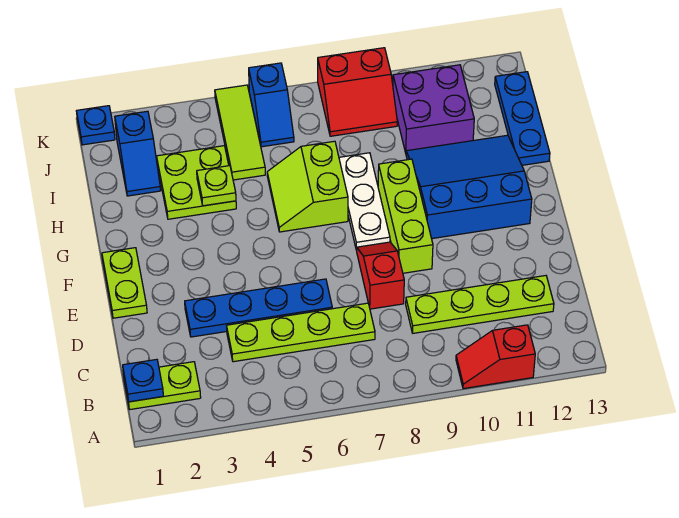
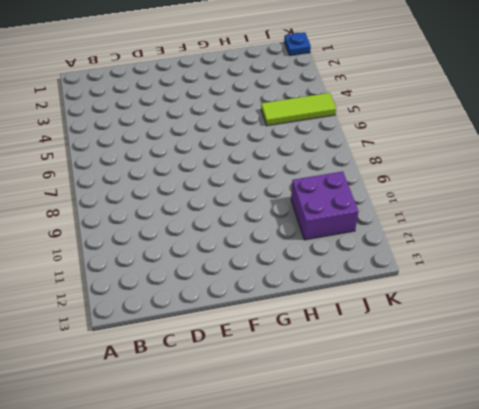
none -> red slope A10:A11 level 1 top 11
none -> lime plate B1:B2 level 1
none -> lime plate C4:C7 level 1

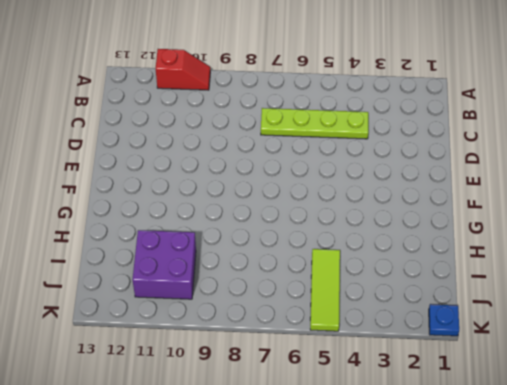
none -> lime plate B1:B2 level 1
none -> lime plate C9:C12 level 1
none -> blue plate D3:D6 level 1

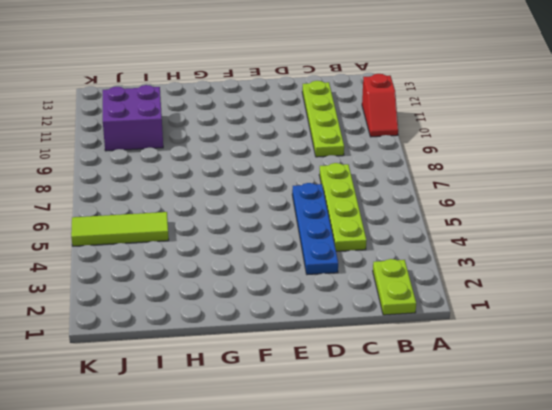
none -> red slope D8:E8 level 1 top D
none -> lime plate E1:F1 level 1
none -> lime brick E9:G9 level 1

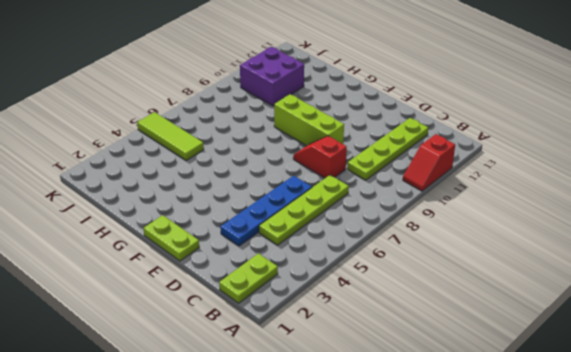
none -> white plate F8:H8 level 1
none -> blue slope F10:H12 level 1 top F
none -> lime slope G6:H7 level 1 top 7

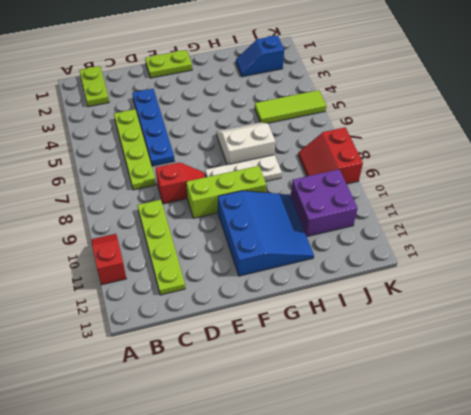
white slope G6:H7 level 1 top 7 -> lime slope G6:H7 level 1 top 7
none -> lime plate H3:I4 level 1
none -> blue plate H13:J13 level 1
none -> blue slope J6:K6 level 1 top K

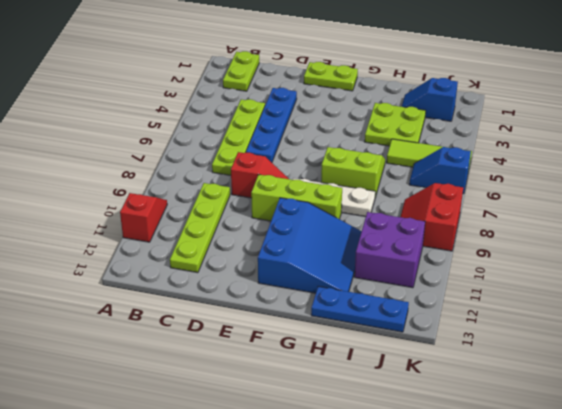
none -> blue plate K1 level 1
none -> blue plate B1 level 2
none -> lime plate H4 level 2

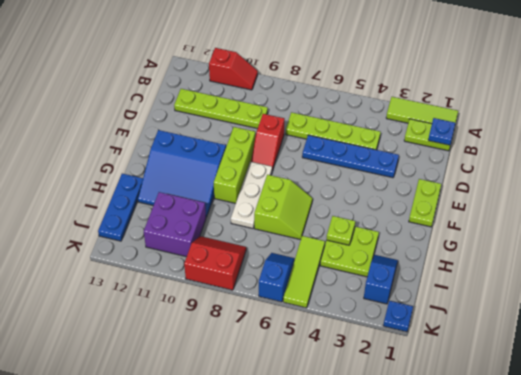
lime tile A1:A3 level 1 -> none

